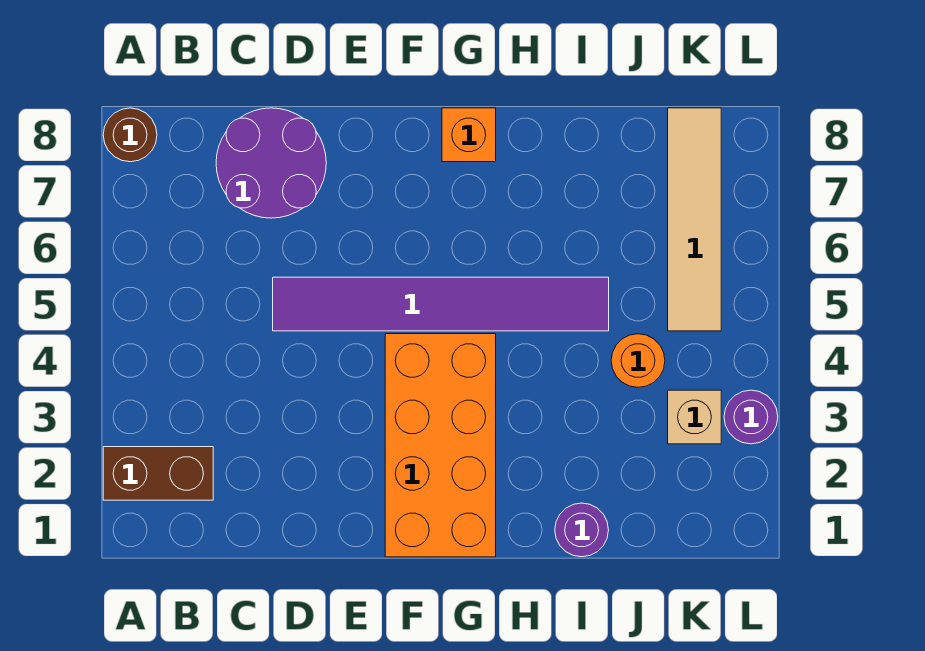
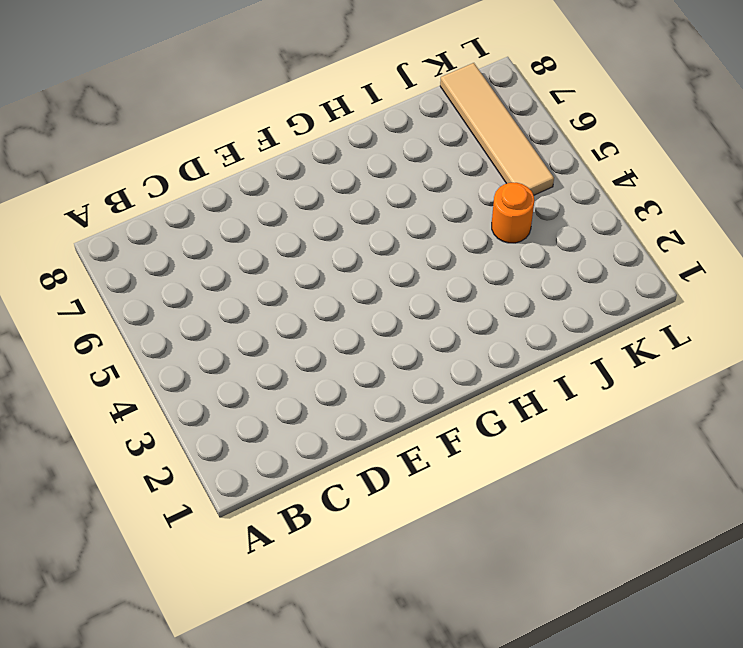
none -> brown brick A2:B2 level 1
none -> brown round brick A8 level 1

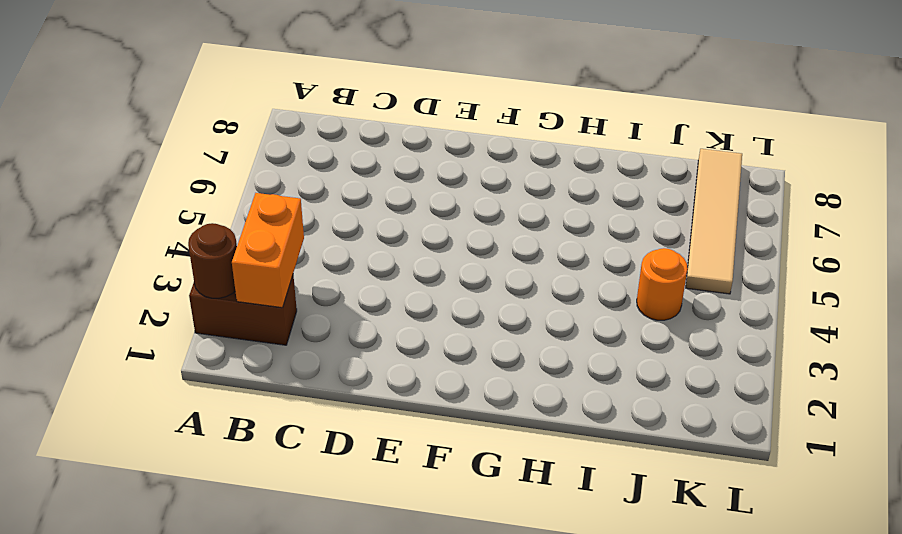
brown round brick A2 level 2 -> brown round brick A8 level 1
orange brick B2:B3 level 2 -> none
none -> purple round brick C7:D8 level 1
none -> purple tile D5:I5 level 1

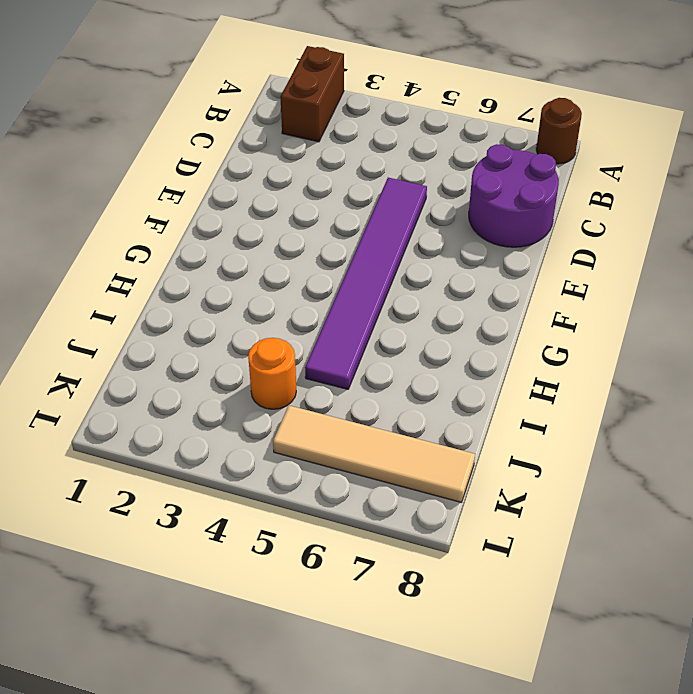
none -> orange brick F1:G4 level 1
none -> orange brick G8 level 1

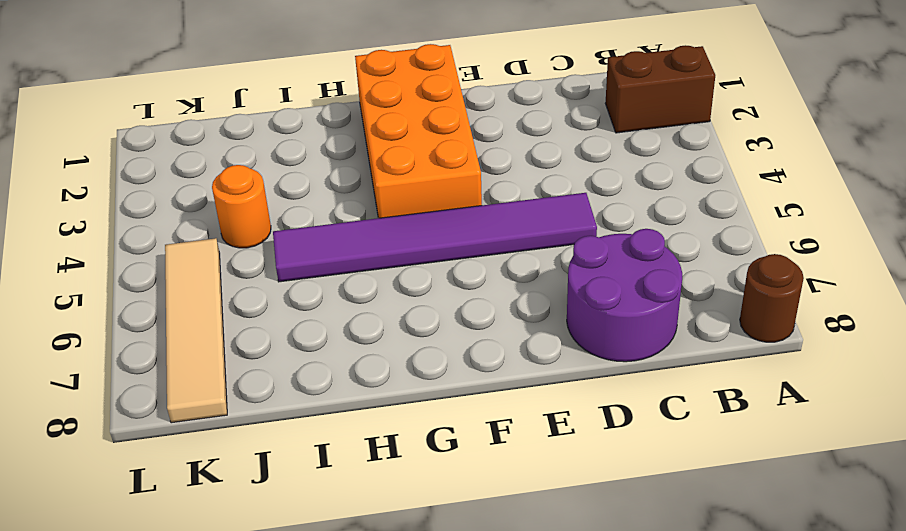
none -> orange brick G8 level 1
none -> purple round brick I1 level 1

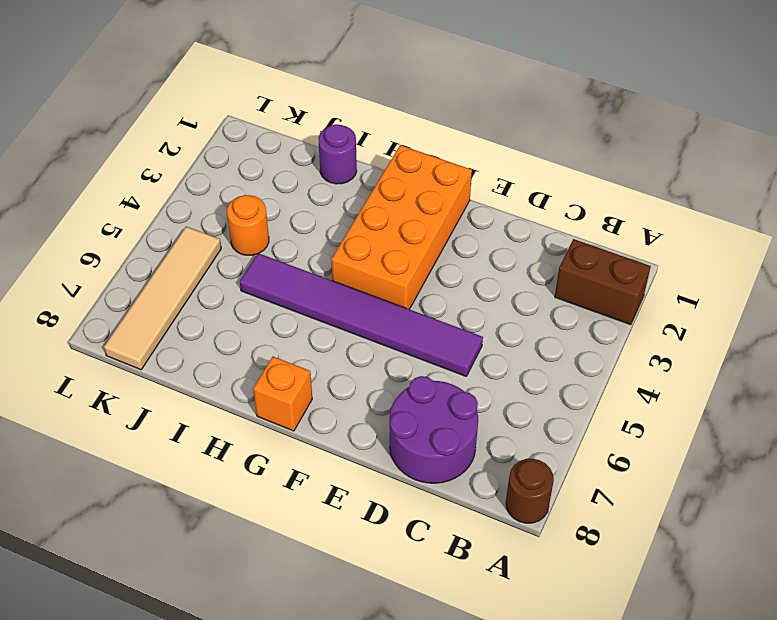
none -> tan brick K3 level 1
none -> purple round brick L3 level 1

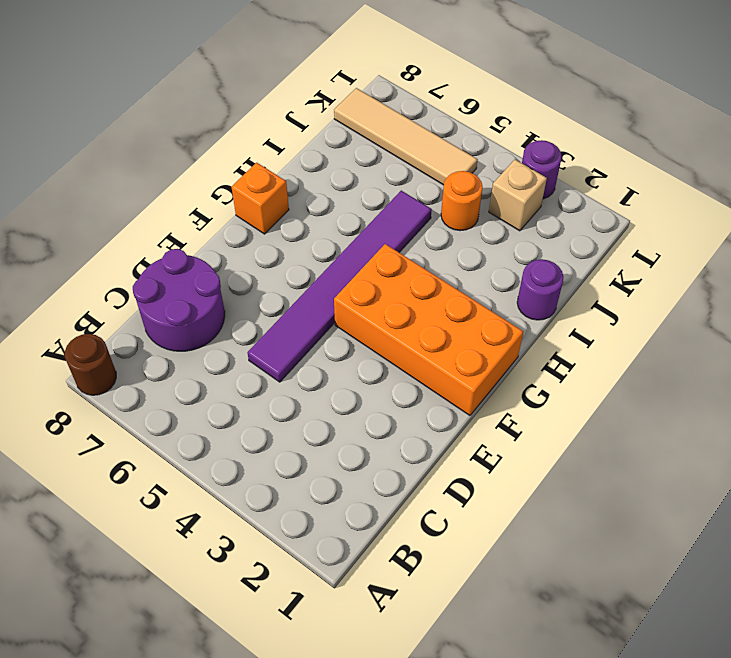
none -> brown brick A2:B2 level 1

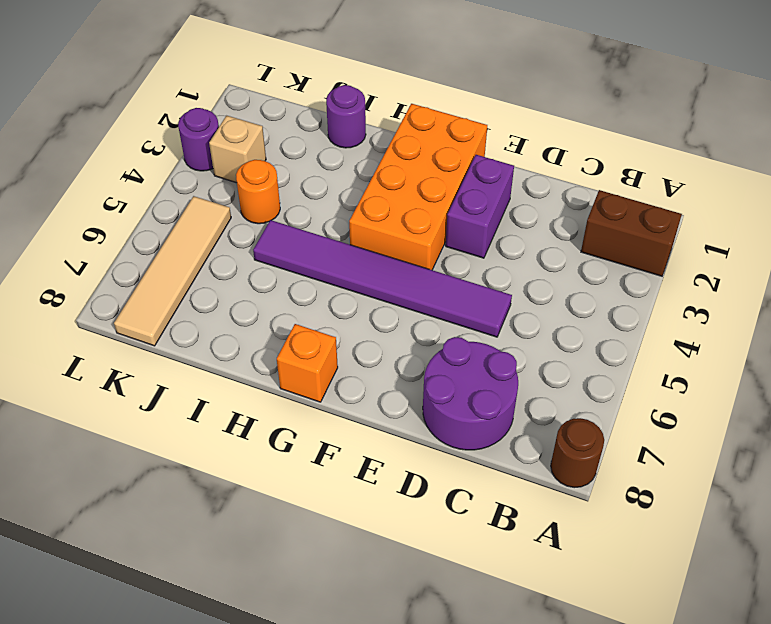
purple brick E2:E3 level 1 -> none

